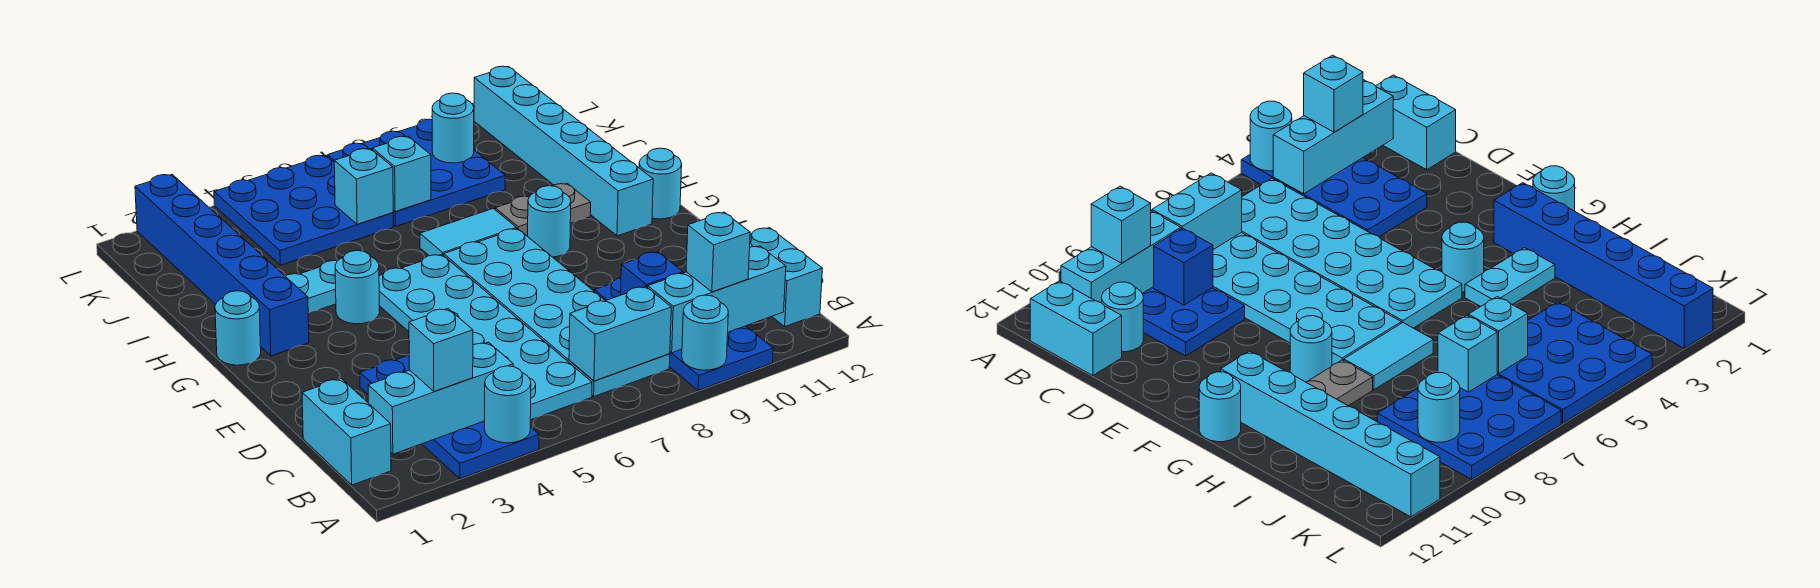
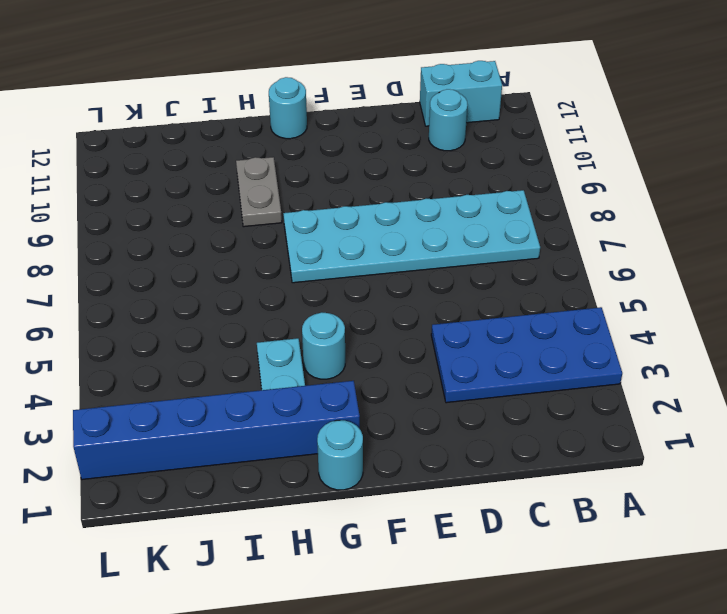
none -> blue plate A9:D10 level 1
none -> cyan brick B1:C1 level 1
none -> cyan plate B5:G6 level 1

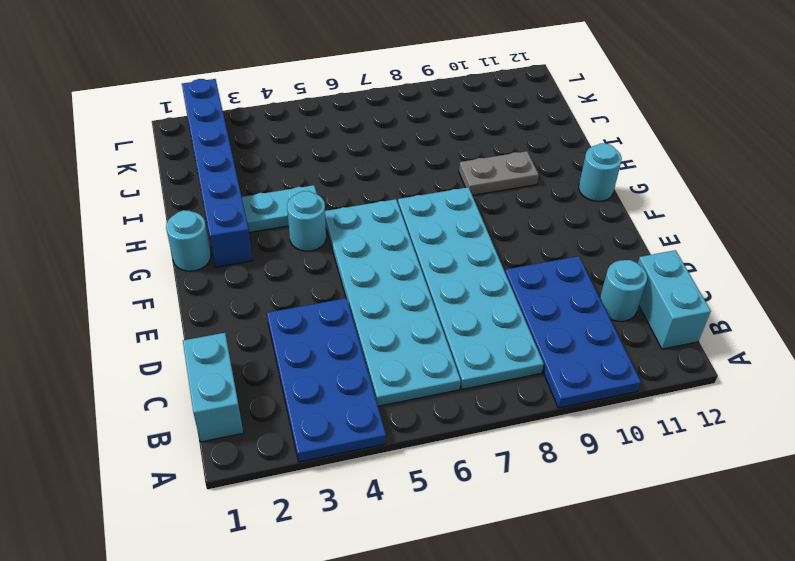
none -> cyan round brick G9 level 1
none -> cyan brick G11:L11 level 1
none -> cyan tile H7:H8 level 1

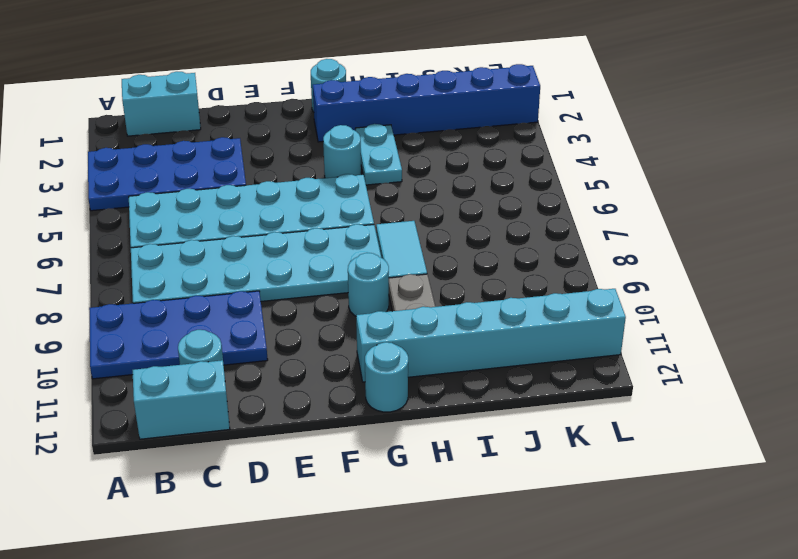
none -> blue plate J4:L6 level 1
none -> blue plate J7:L9 level 1
none -> cyan round brick A4 level 2

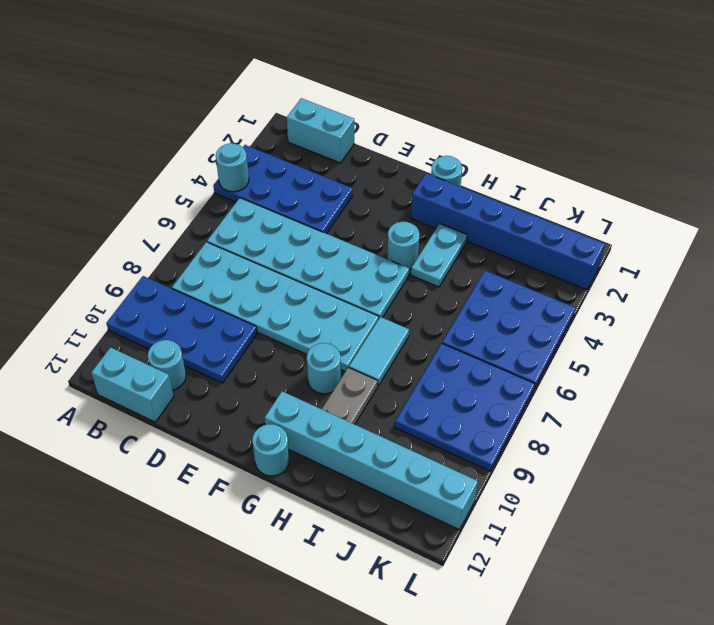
none -> cyan round brick A9 level 2
none -> cyan brick B2:B4 level 2
none -> cyan brick B7:B8 level 2

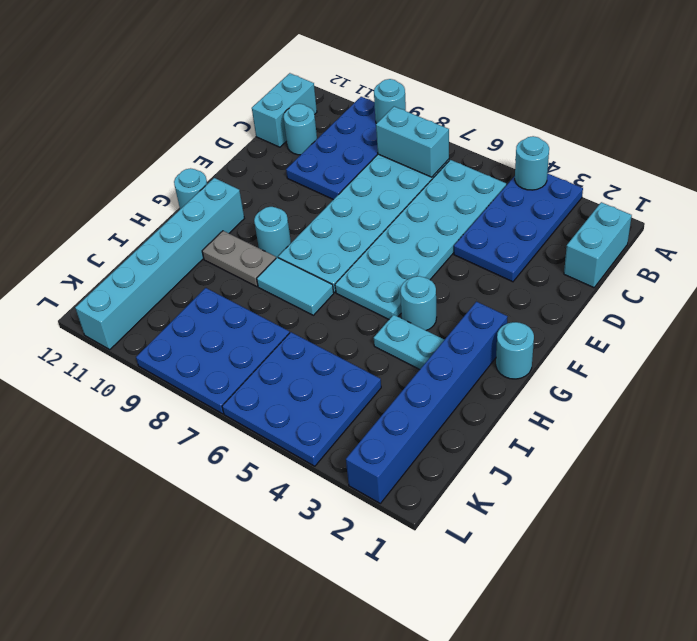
none -> cyan brick B2:B4 level 2
none -> cyan brick B9:B11 level 2
none -> blue brick C9 level 2

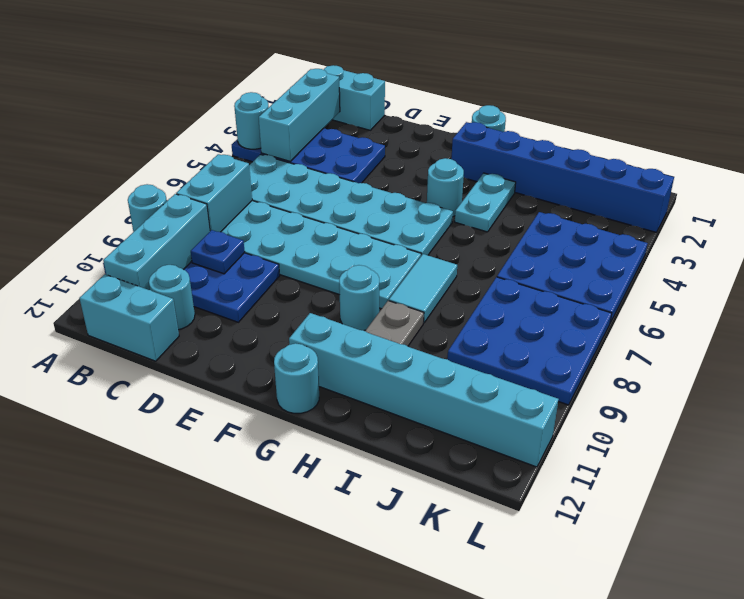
blue plate C9 level 2 -> blue brick C9 level 2
none -> cyan brick J6 level 2
none -> cyan brick J7 level 2
none -> cyan round brick K9 level 2

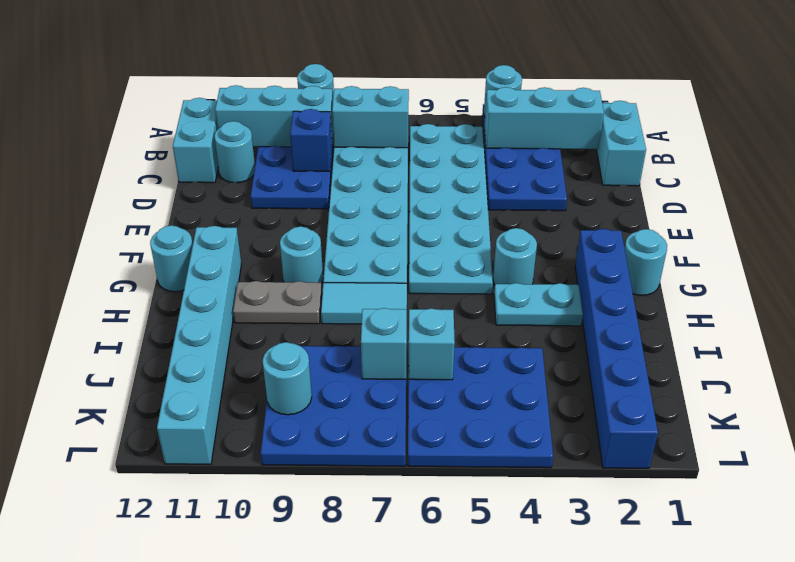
none -> cyan brick B3 level 3
none -> cyan brick B10 level 3

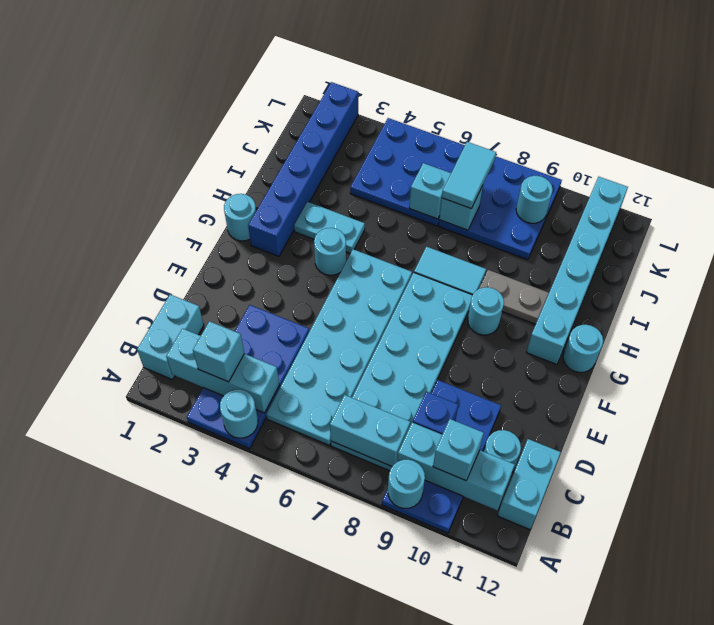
cyan tile J7:K7 level 3 -> none

